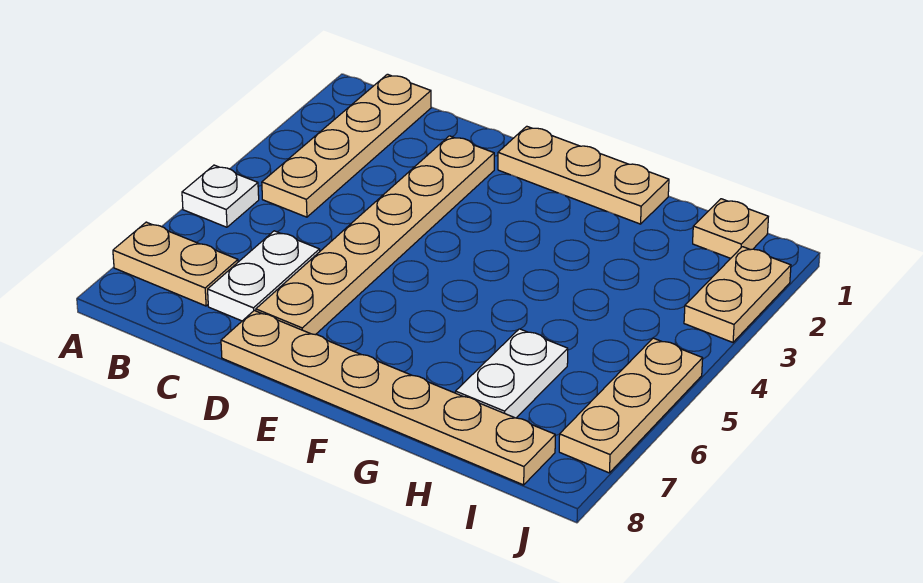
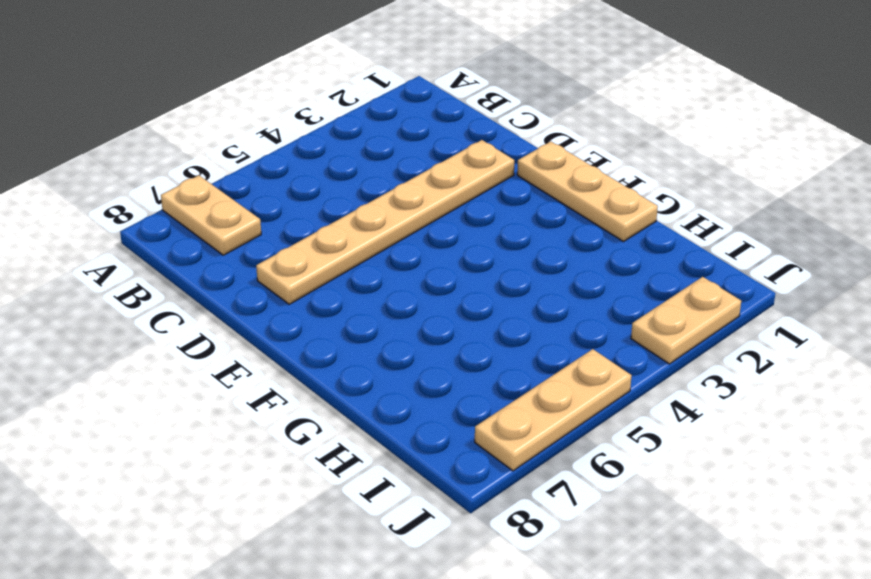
none -> white plate A5 level 1
none -> tan plate B1:B4 level 1

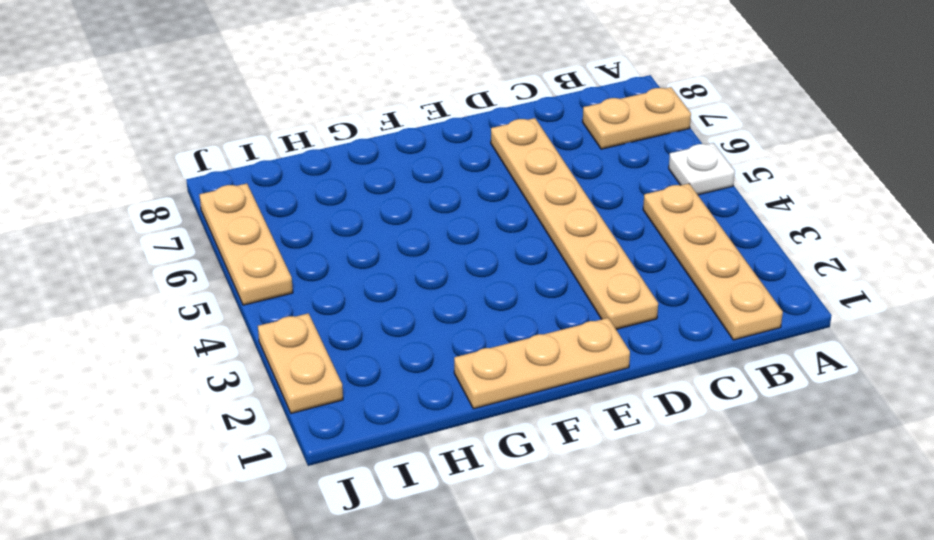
none -> white plate C6:C7 level 1
none -> tan plate D8:I8 level 1

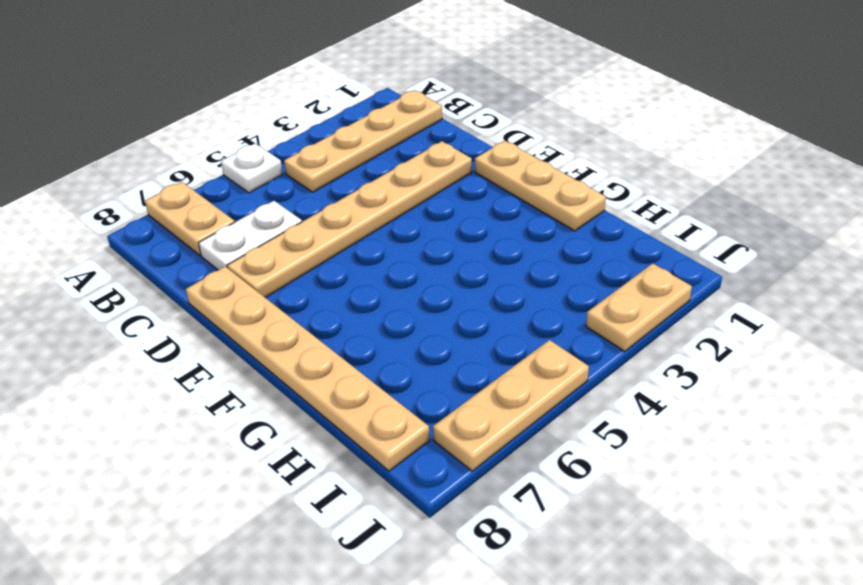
none -> white plate H6:H7 level 1
none -> tan plate I1 level 1

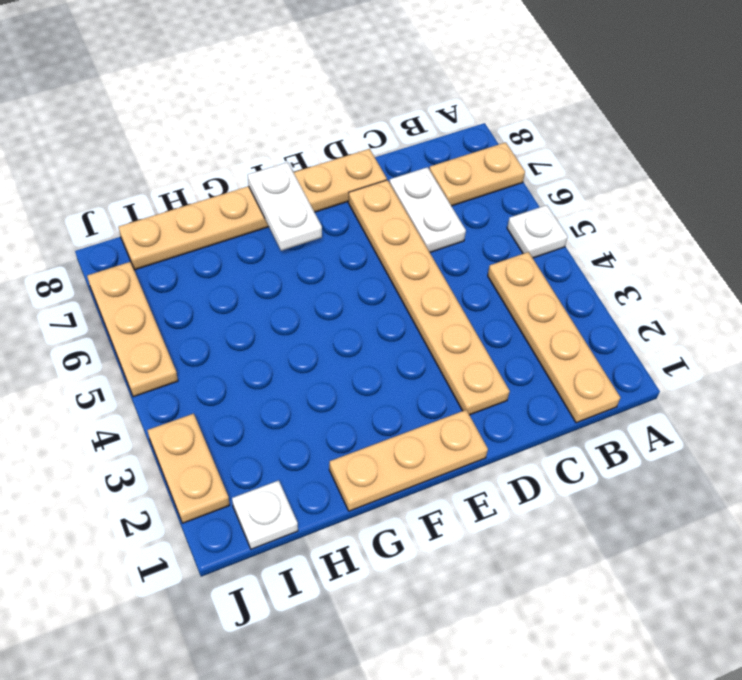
white plate F7:F8 level 2 -> white plate H6:H7 level 1
white plate I1 level 1 -> tan plate I1 level 1

